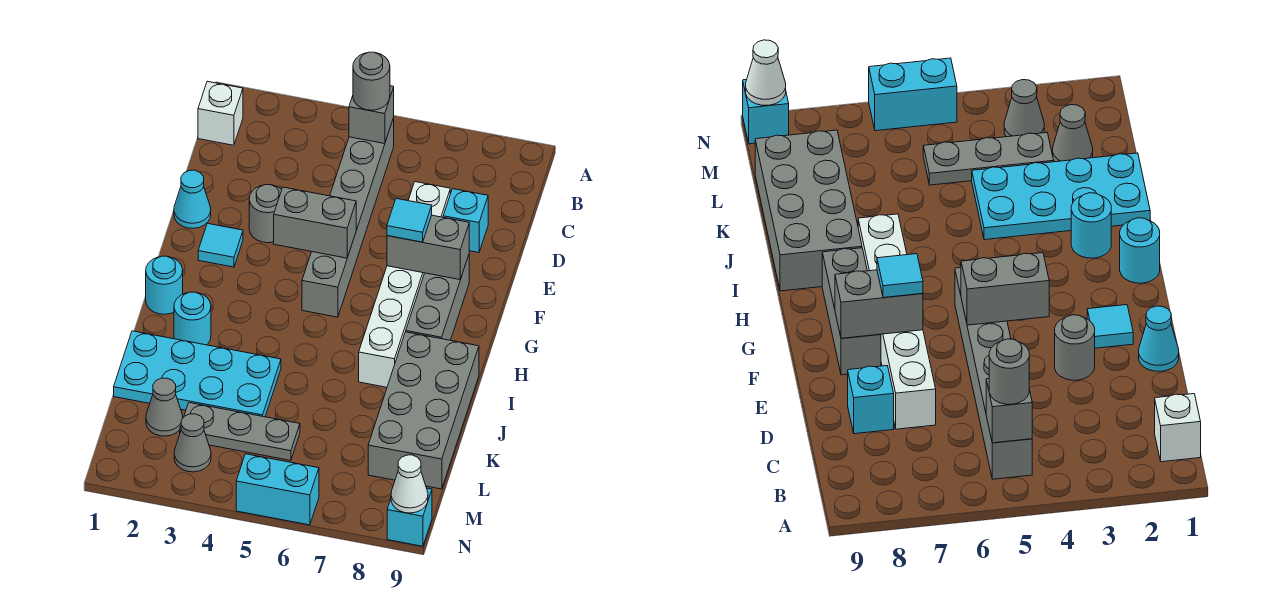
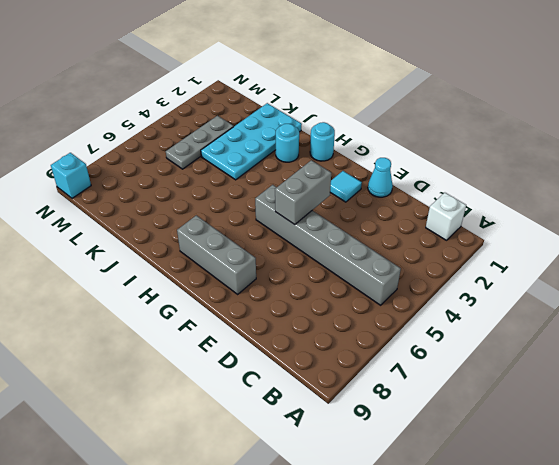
none -> white brick D7:I7 level 1
none -> cyan brick D8 level 1
none -> grey round brick E3 level 1

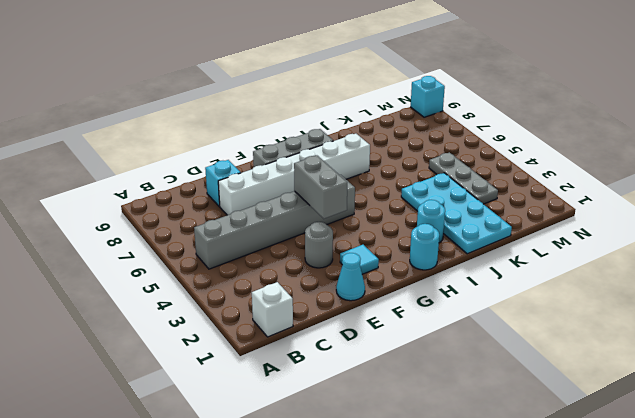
none -> grey brick I8:L9 level 1
none -> grey cone L2 level 1
none -> grey cone M3 level 1

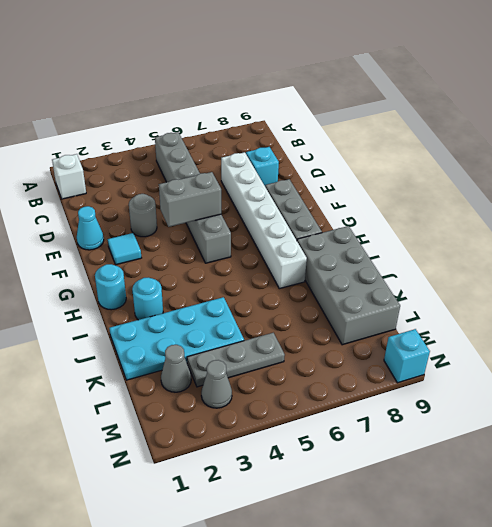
none -> cyan brick N5:N6 level 1
none -> grey brick B5 level 2
none -> grey brick F7:F8 level 2

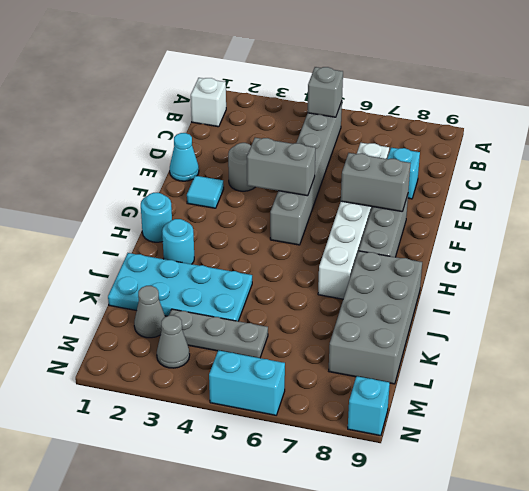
none -> white cone N9 level 2
none -> grey round brick B5 level 3
none -> cyan tile F7 level 3

